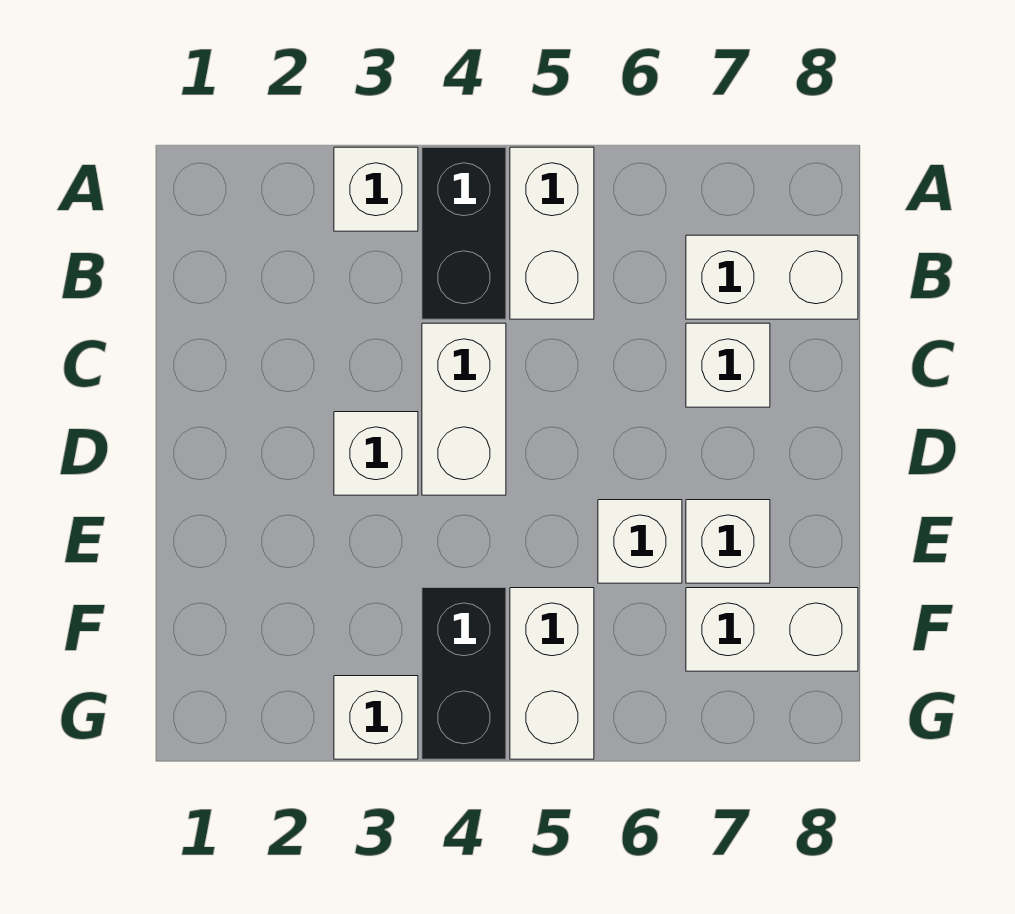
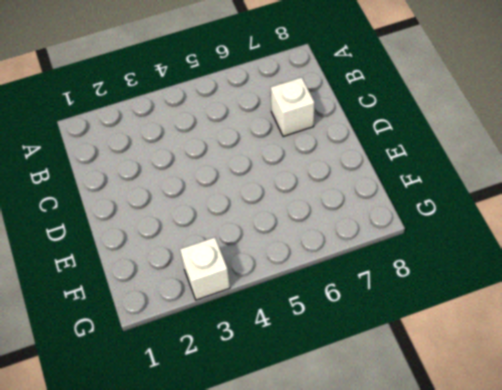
none -> white brick A3 level 1
none -> black brick A4:B4 level 1
none -> white brick A5:B5 level 1

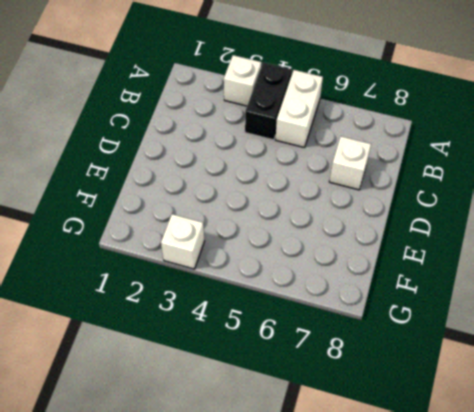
none -> white brick B7:B8 level 1
none -> white brick C4:D4 level 1
none -> white brick D3 level 1

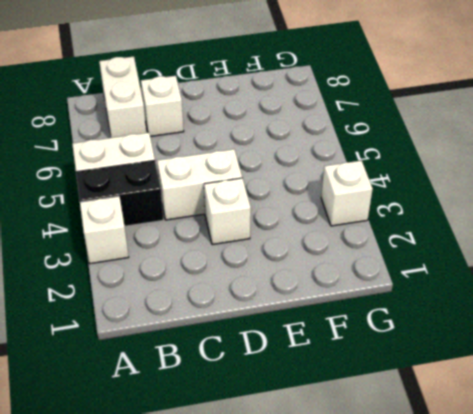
none -> white brick E6 level 1
none -> white brick E7 level 1
none -> black brick F4:G4 level 1

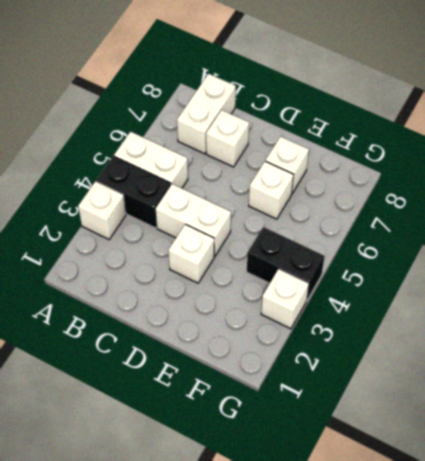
none -> white brick F5:G5 level 1
none -> white brick F7:F8 level 1

